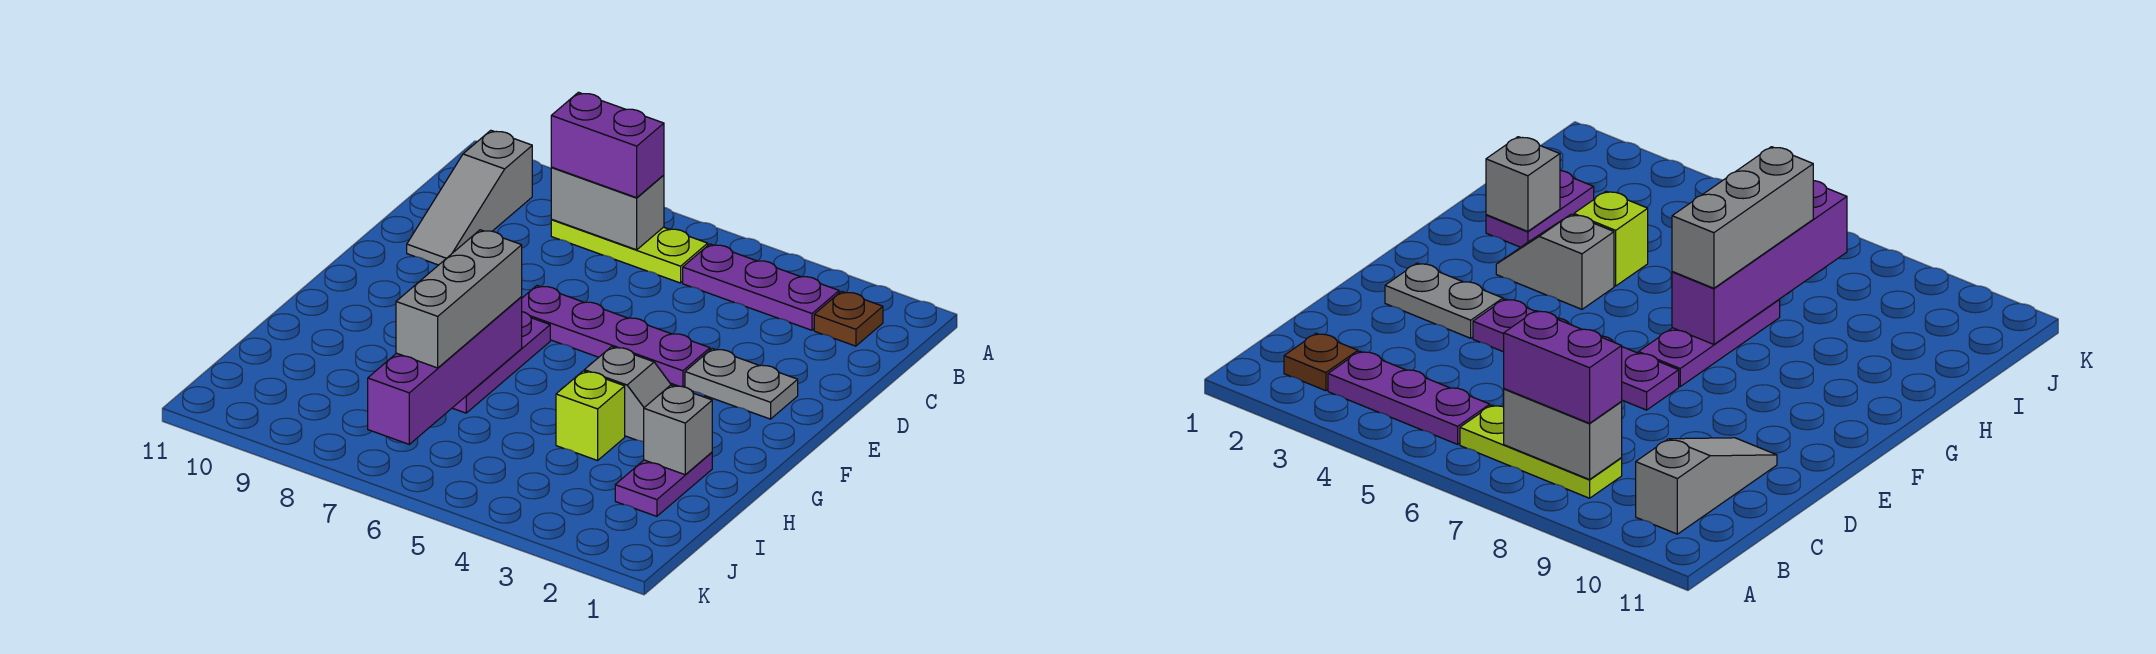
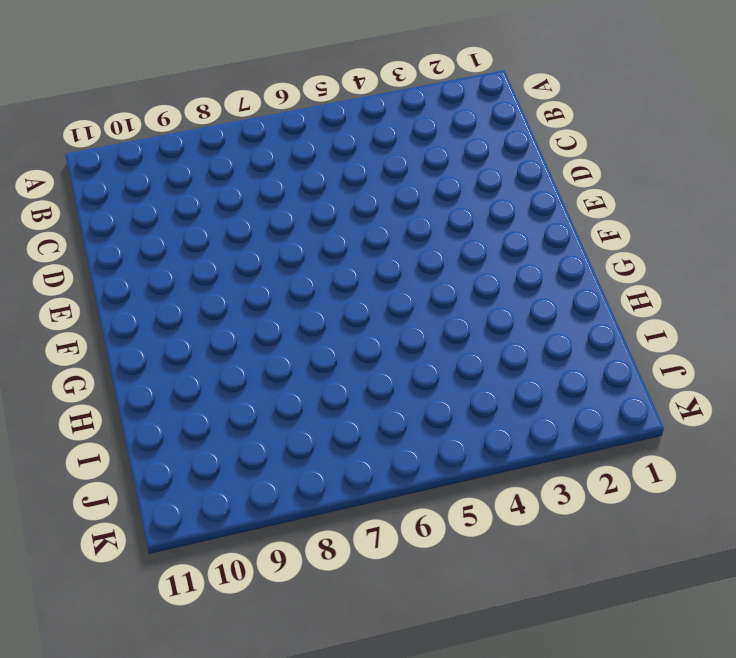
none -> brown plate B2 level 1
none -> purple plate B3:B5 level 1
none -> lime plate B6:B8 level 1

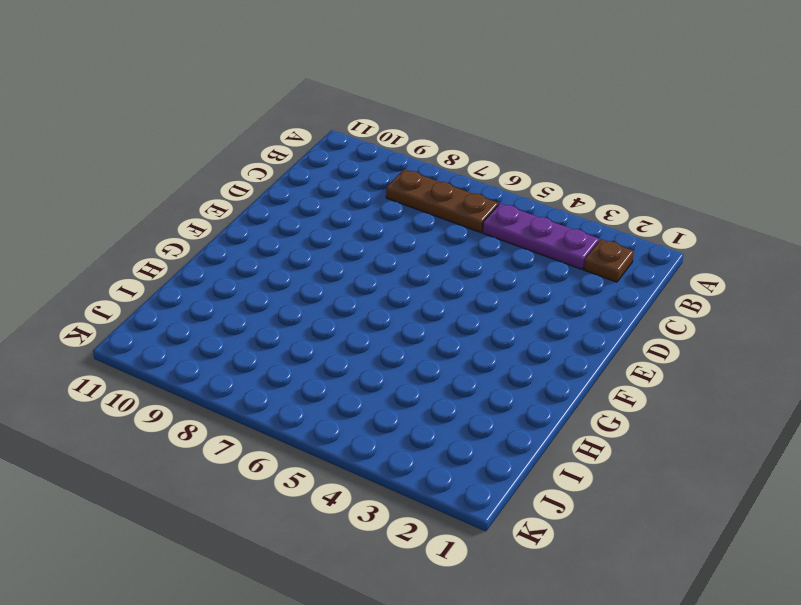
brown plate B6:B8 level 1 -> lime plate B6:B8 level 1
none -> grey slope B10:D10 level 1 top B
none -> grey plate E2:E3 level 1
none -> purple plate E4:E7 level 1

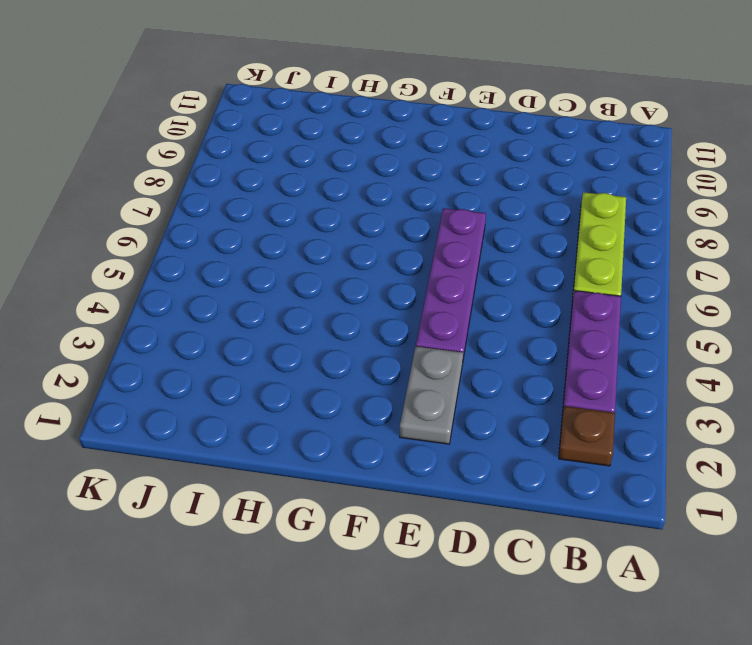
none -> grey slope B10:D10 level 1 top B
none -> purple plate F7:H7 level 1
none -> grey slope G3:G4 level 1 top 4

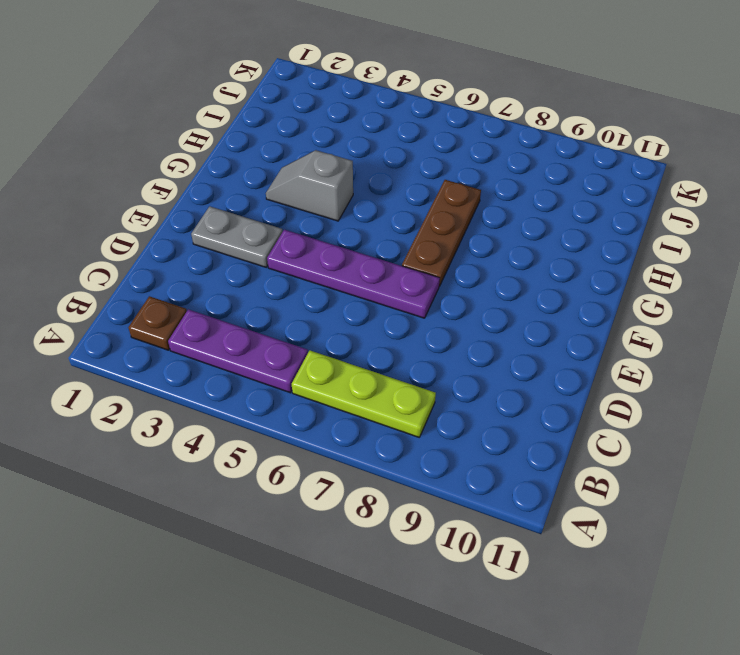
brown plate F7:H7 level 1 -> purple plate F7:H7 level 1
none -> grey slope B10:D10 level 1 top B
none -> purple plate H2:I2 level 1
none -> lime brick H4 level 1

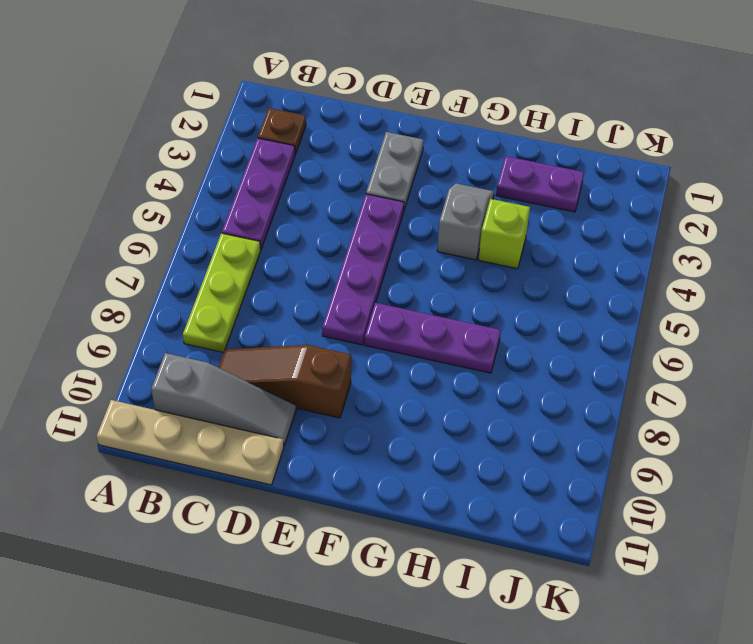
tan plate A11:D11 level 1 -> none
brown slope C9:E9 level 1 top E -> none
none -> grey brick B7:B8 level 2
none -> purple brick G7:J7 level 2
none -> grey brick H2 level 2

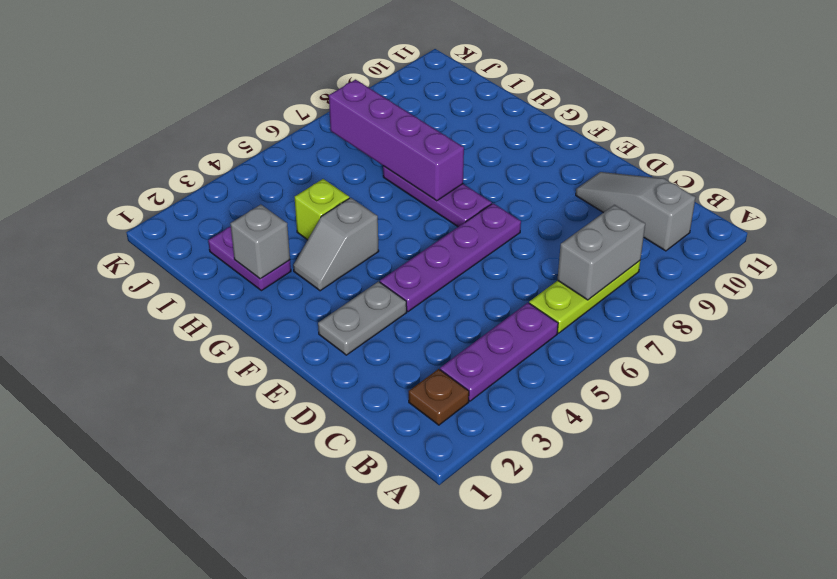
none -> purple brick B7:B8 level 3
none -> grey brick G7:I7 level 3

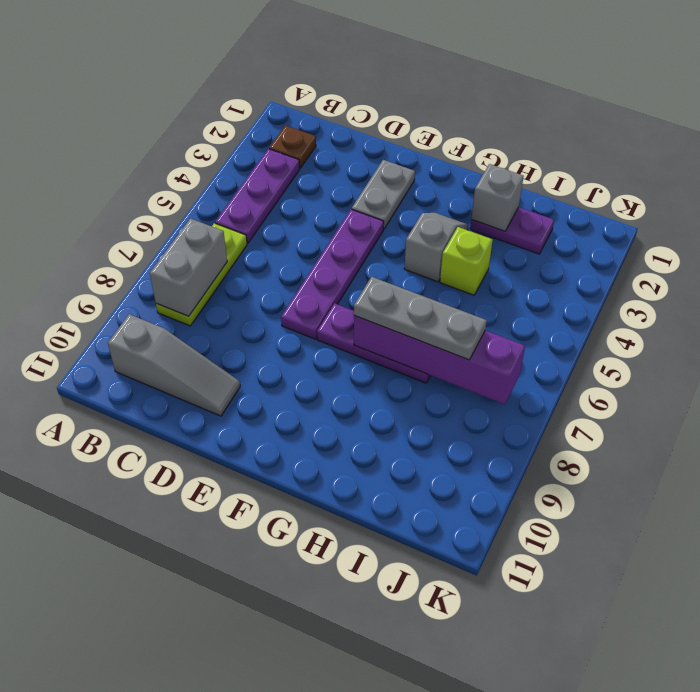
grey plate G7:I7 level 3 -> grey brick G7:I7 level 3
none -> purple brick B7:B8 level 3

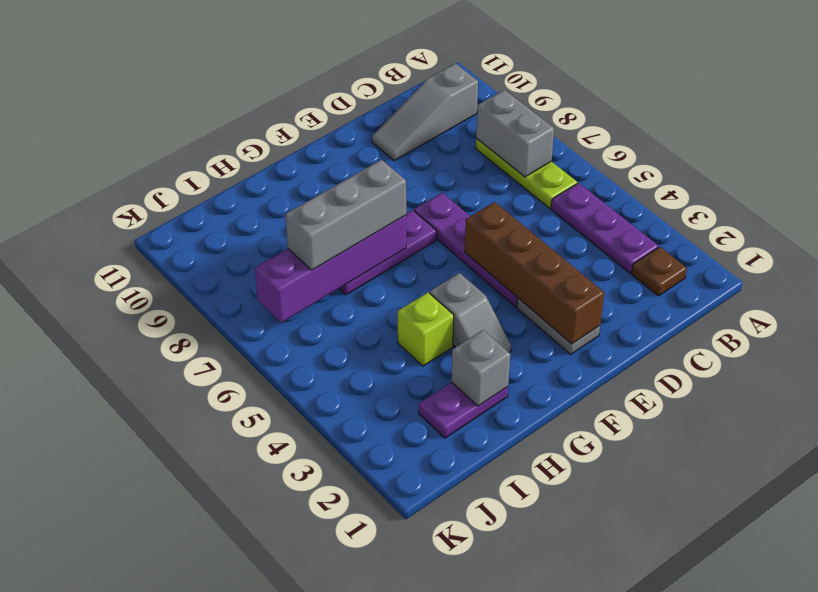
brown brick E2:E5 level 2 -> none
none -> purple brick B7:B8 level 3

